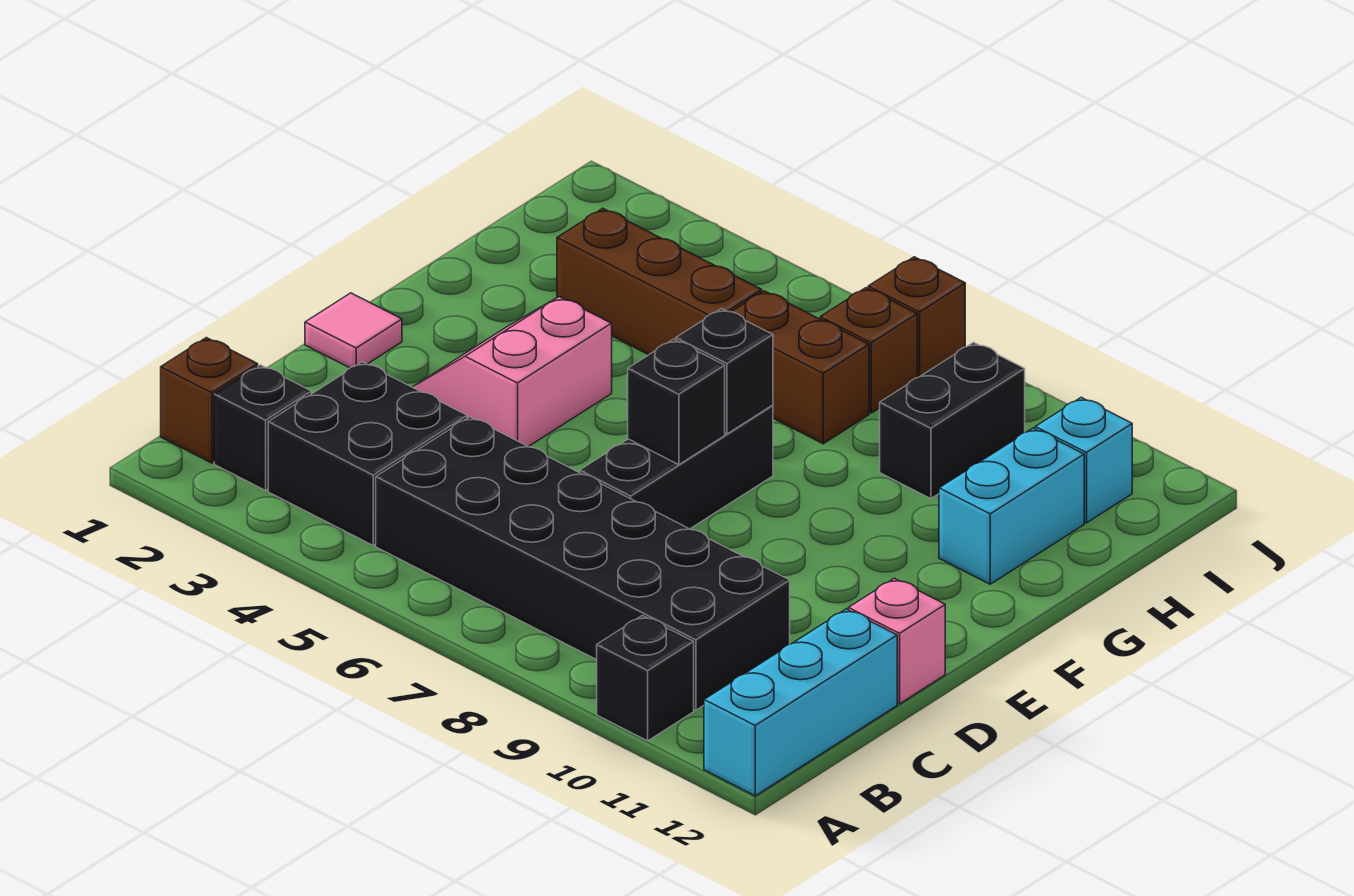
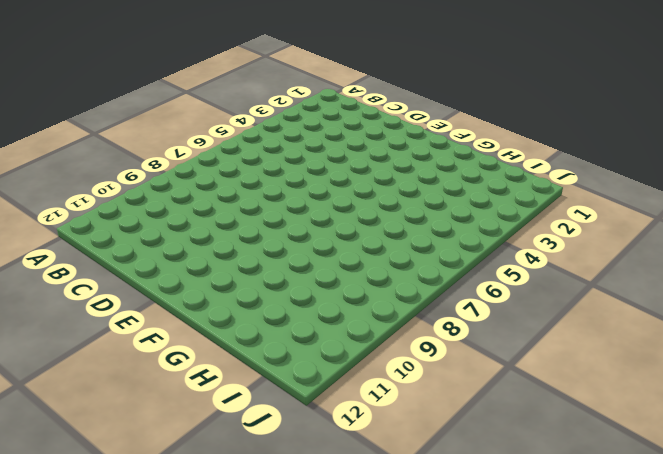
none -> black brick A10 level 1
none -> cyan brick A12:C12 level 1
none -> brown brick B1 level 1

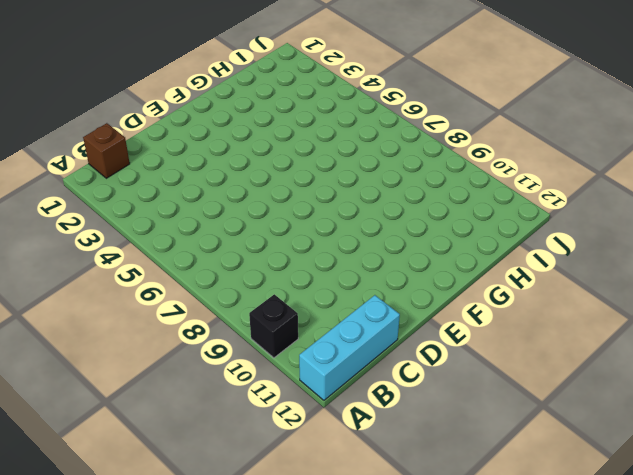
none -> black brick B2 level 1
none -> black brick B3:C4 level 1
none -> black brick B5:C10 level 1

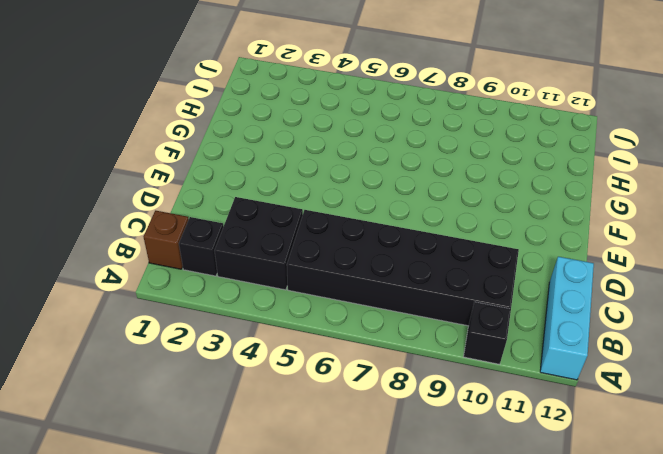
none -> black brick D7:F7 level 1
none -> pink brick D12 level 1
none -> pink tile E1 level 1

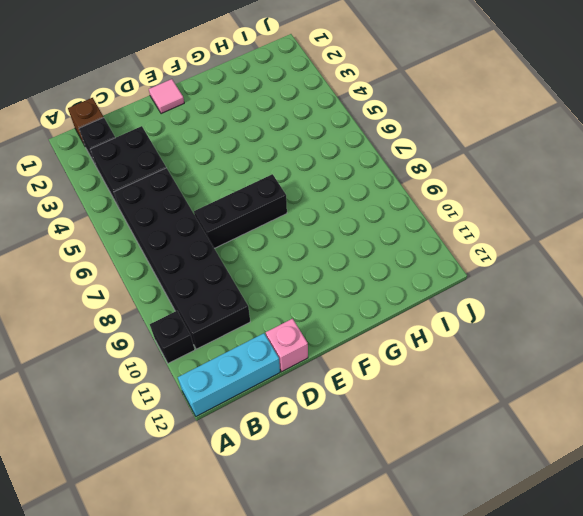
none -> pink slope E3:F4 level 1 top 4
none -> cyan brick G11:H11 level 1
none -> brown brick H3:H5 level 1

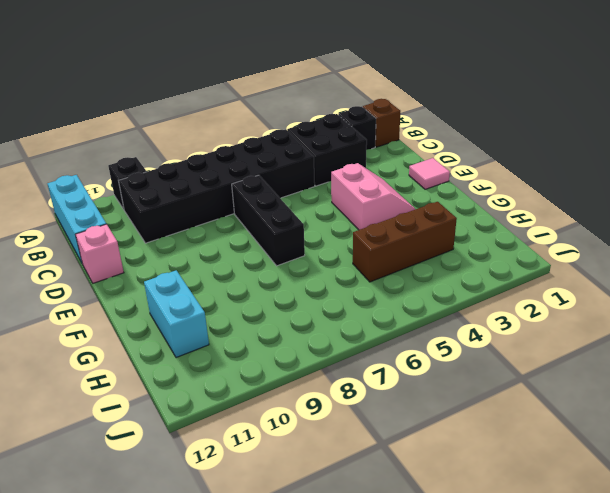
none -> brown brick H6:H7 level 1
none -> black brick H9:I9 level 1
none -> brown brick I7 level 1

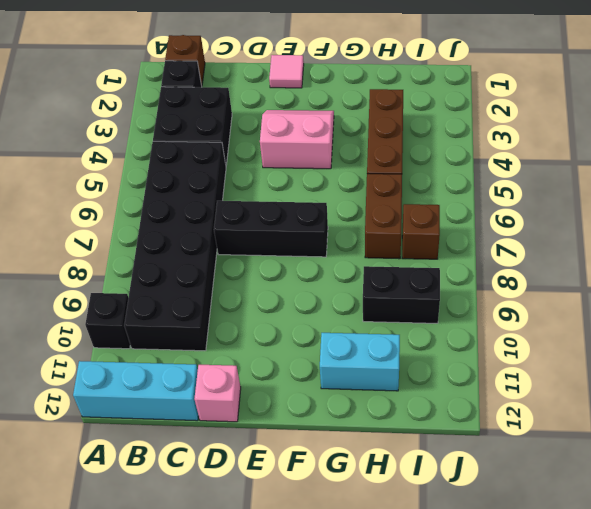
none -> cyan brick I11 level 1
none -> brown brick J7 level 1
none -> black brick E7 level 2

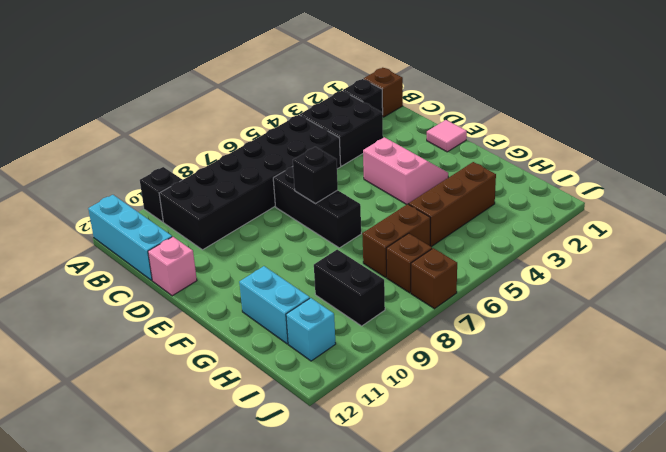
none -> black brick F7 level 2

